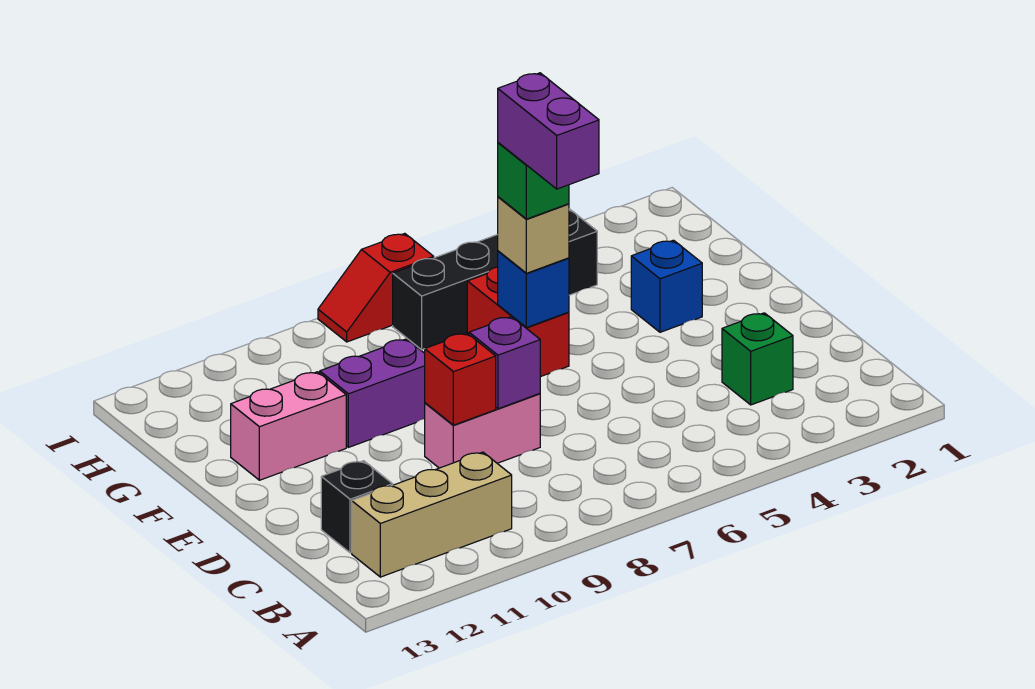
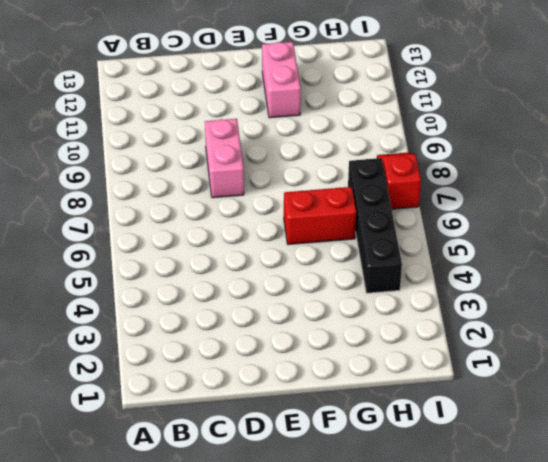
none -> tan brick B10:B12 level 1
none -> green brick C3 level 1
none -> black brick C12 level 1

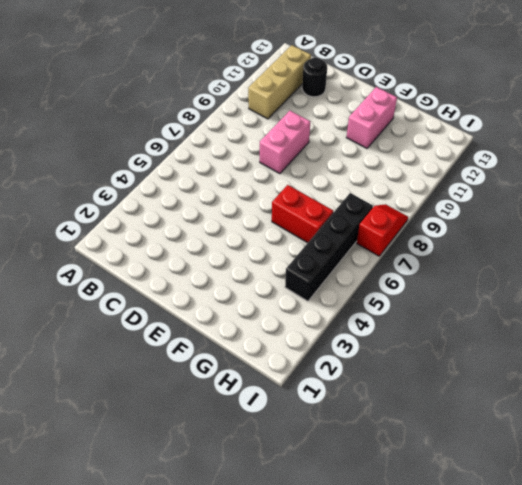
black round brick C12 level 1 -> black brick C12 level 1
none -> green brick C3 level 1
none -> blue brick F3 level 1
none -> purple brick F9:F10 level 1

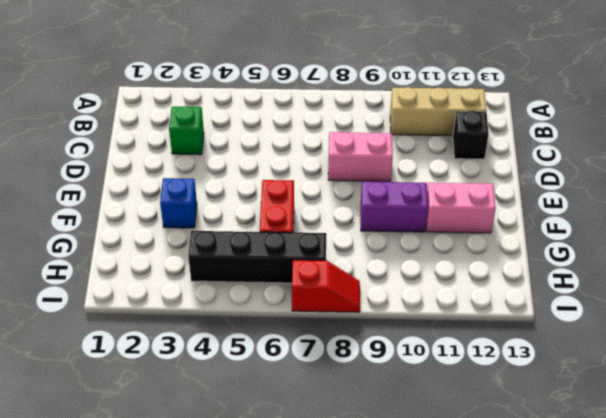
none -> purple brick D8 level 2
none -> red brick D9 level 2
none -> blue brick F6 level 2

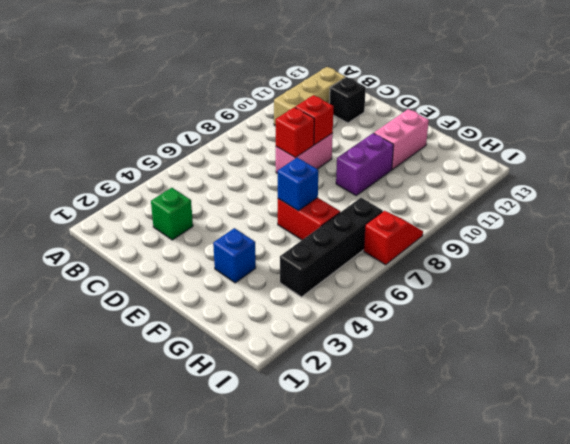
red brick D8 level 2 -> purple brick D8 level 2
none -> tan brick F6 level 3
none -> green brick F6 level 4
none -> purple brick E6:F6 level 5

